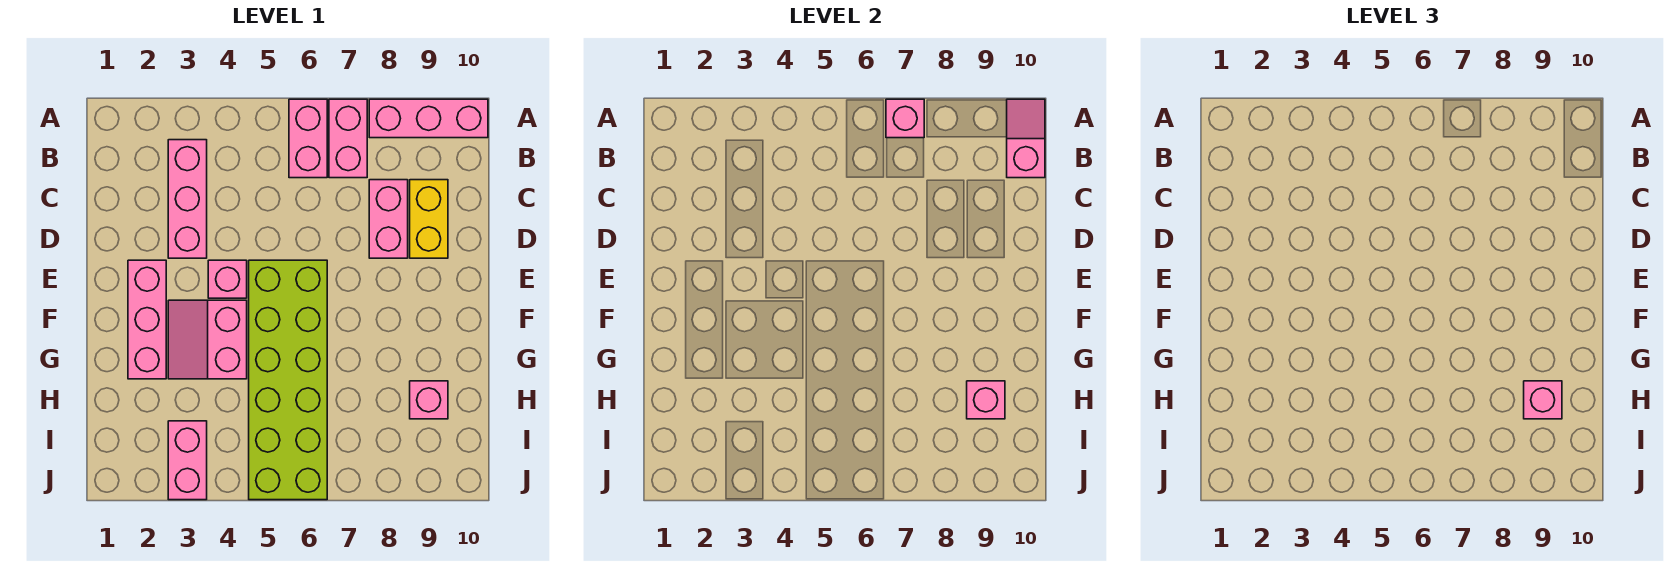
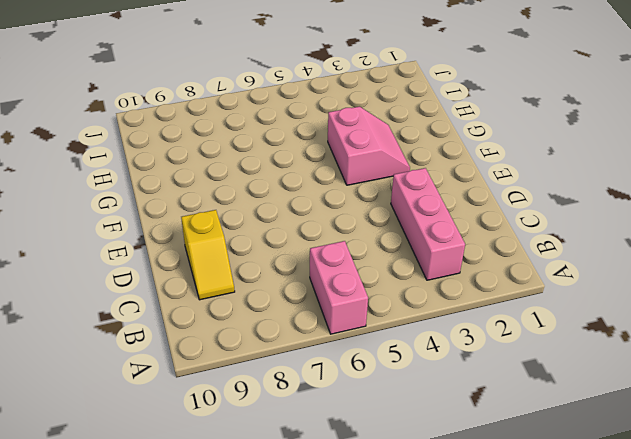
yellow slope C9:D9 level 1 top D -> yellow brick C9:D9 level 1
none -> pink brick A7:B7 level 1
none -> pink brick A8:A10 level 1
none -> pink brick C8:D8 level 1

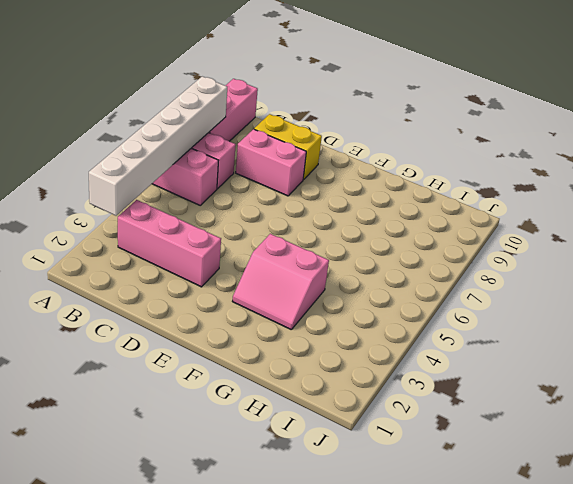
white brick A3:A8 level 2 -> pink brick A7 level 2
none -> pink brick E2:G2 level 1
none -> pink brick E4 level 1
none -> lime brick E5:J6 level 1

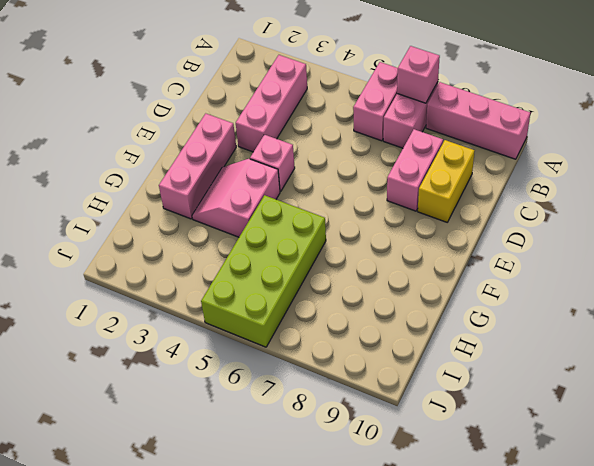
lime brick G5:J6 level 1 -> lime brick E5:J6 level 1
none -> pink brick H9 level 1
none -> pink brick I3:J3 level 1
none -> pink slope A10:B10 level 2 top B

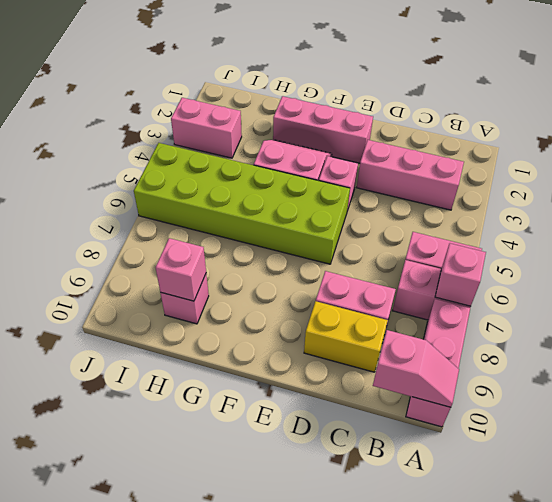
none -> pink brick H9 level 3

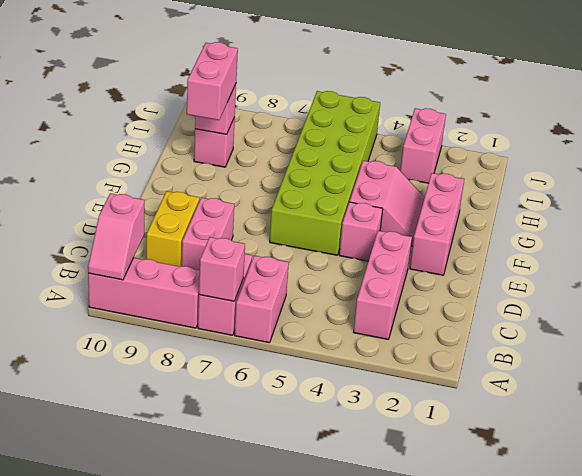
pink brick G9:H9 level 3 -> pink brick H9 level 3

